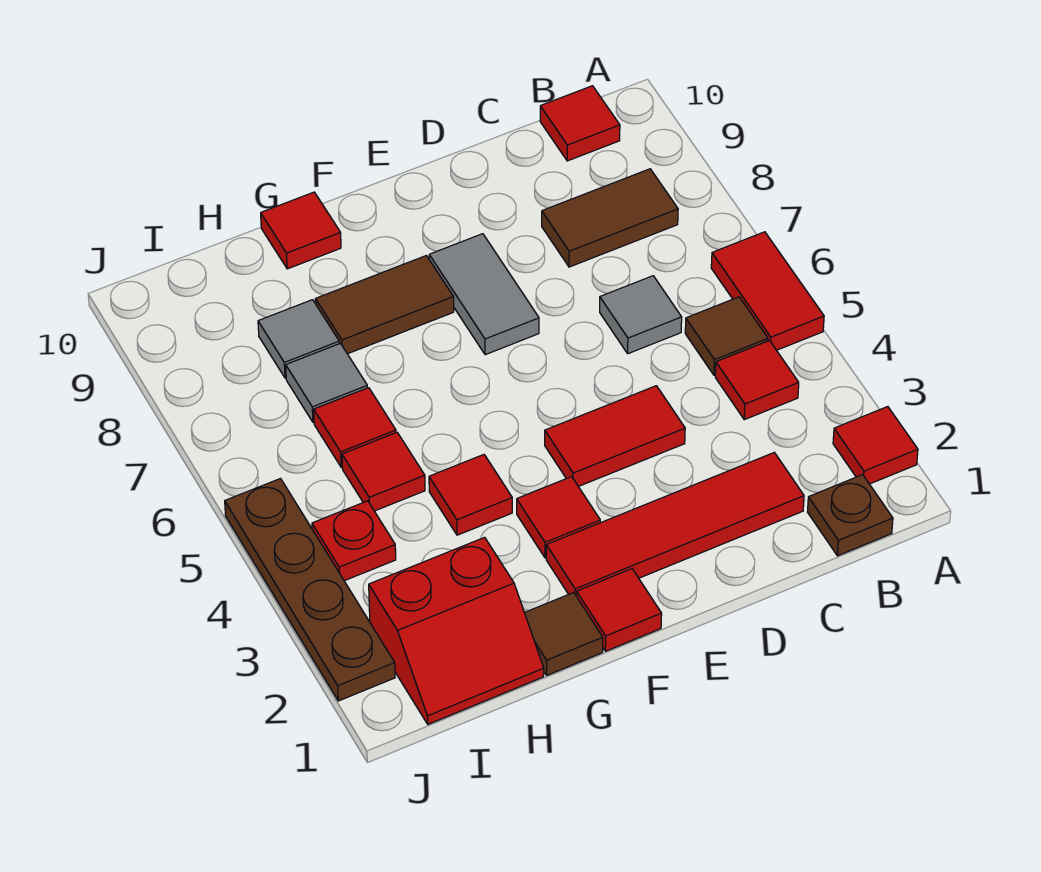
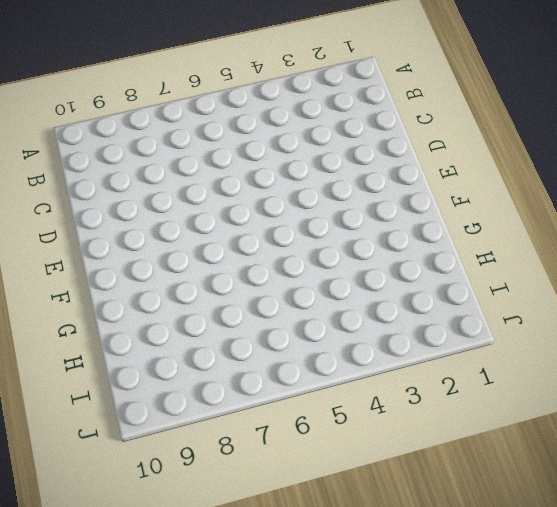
none -> red tile A2 level 1
none -> red tile A5:A6 level 1
none -> brown plate B1 level 1

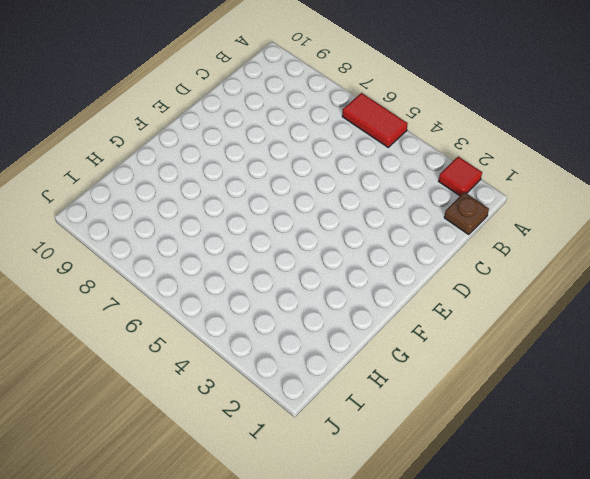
none -> red tile B4 level 1
none -> brown tile B5 level 1
none -> brown tile B8:C8 level 1

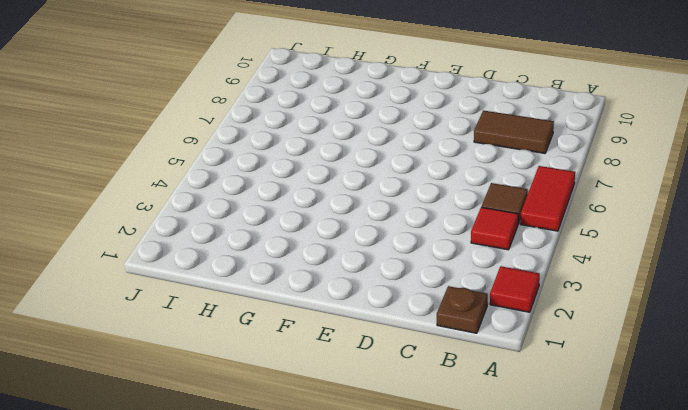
none -> red tile B10 level 1
none -> red tile C2:F2 level 1
none -> grey tile C6 level 1

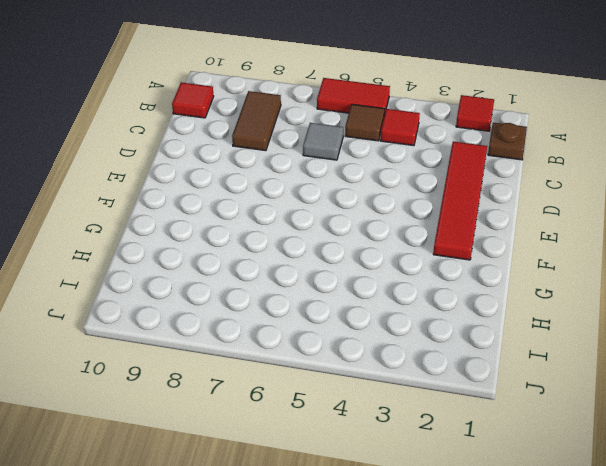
none -> red tile D4:E4 level 1
none -> grey tile E7:E8 level 1
none -> red tile F1 level 1

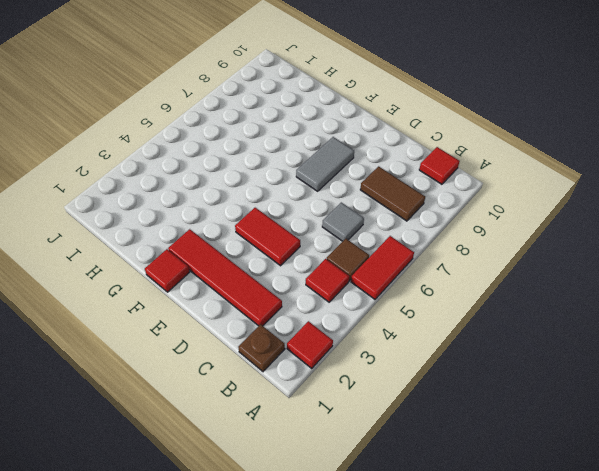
none -> red tile F3 level 1
none -> brown tile F8:G8 level 1
none -> brown tile G1 level 1

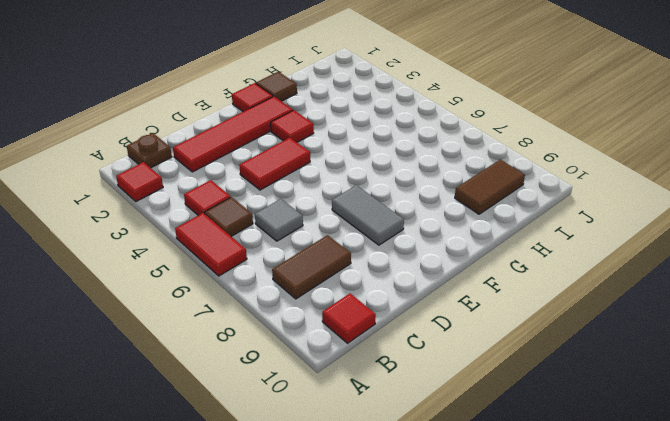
brown tile H9:I9 level 1 -> brown tile F8:G8 level 1
none -> red tile G4 level 1
none -> red tile G10 level 1
none -> red slope H1:I2 level 1 top 2

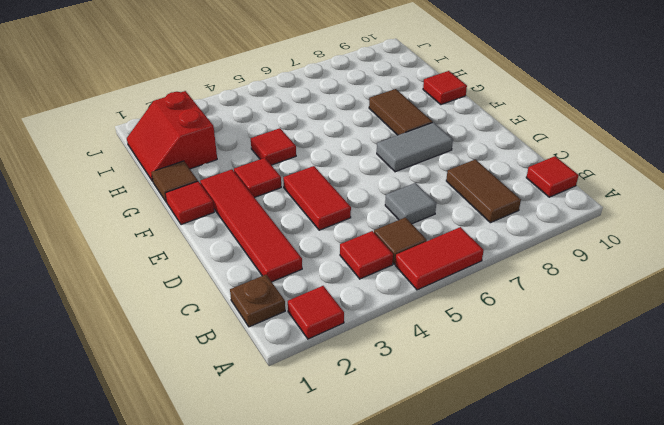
none -> red tile H5 level 1
none -> red tile H6 level 1
none -> grey tile H7 level 1

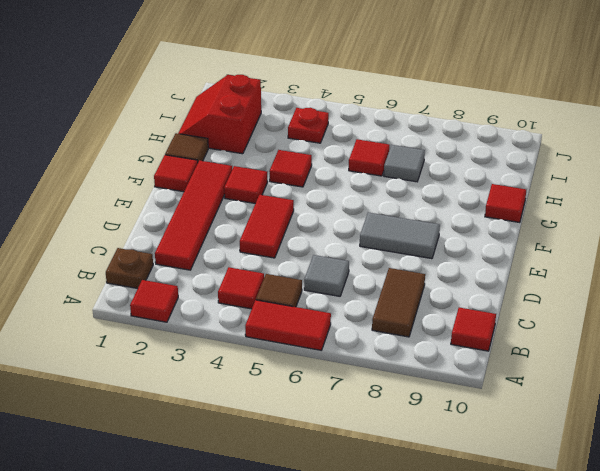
none -> brown tile F8:G8 level 1
none -> red tile H5 level 1
none -> grey tile H8 level 1

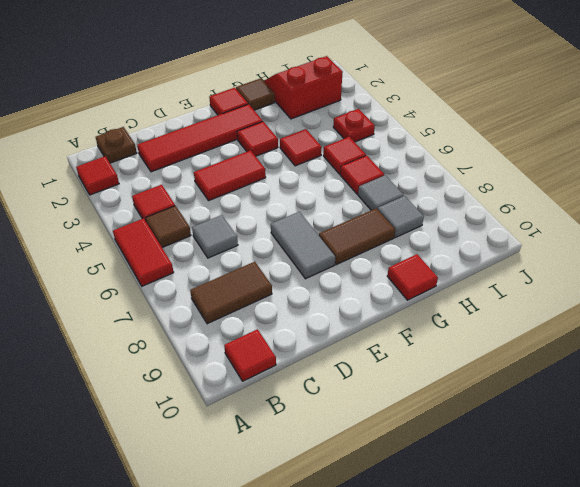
none -> brown plate J2:J5 level 1

